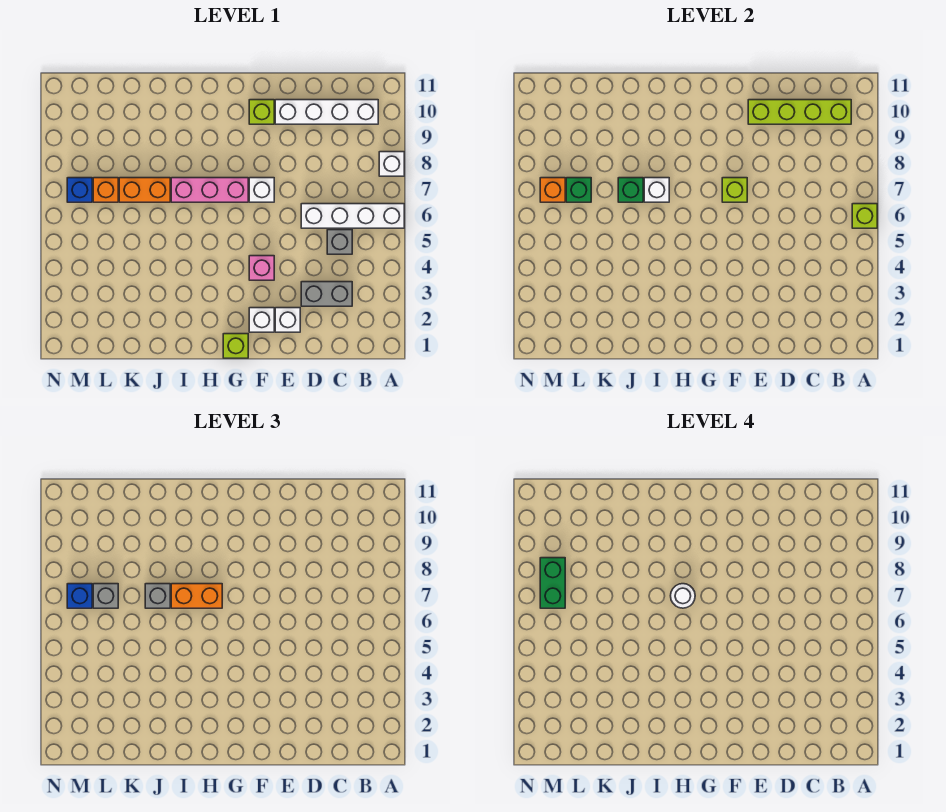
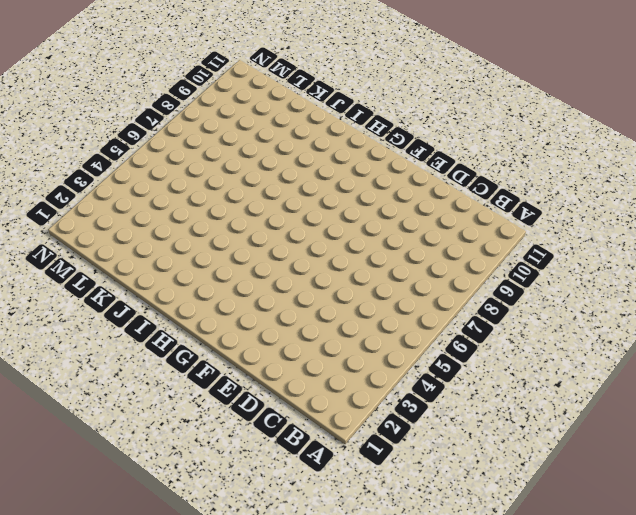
none -> white brick A6:D6 level 1
none -> white brick A8 level 1
none -> white brick B10:E10 level 1

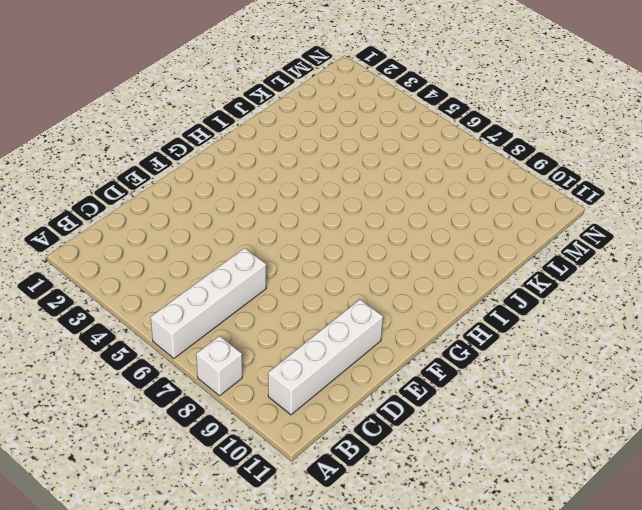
none -> grey brick C3:D3 level 1
none -> grey brick C5 level 1
none -> white brick E2 level 1

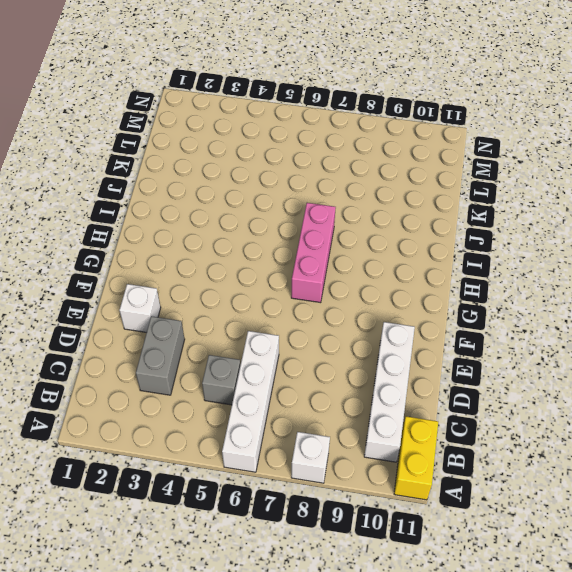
yellow brick A11:B11 level 1 -> none
none -> white brick F2 level 1
none -> pink brick F4 level 1
none -> white brick F7 level 1

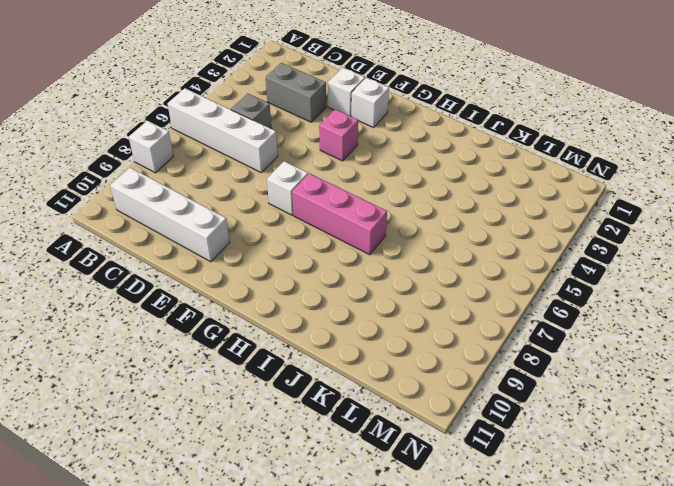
none -> lime brick F10 level 1
none -> lime brick G1 level 1
none -> orange brick J7:K7 level 1

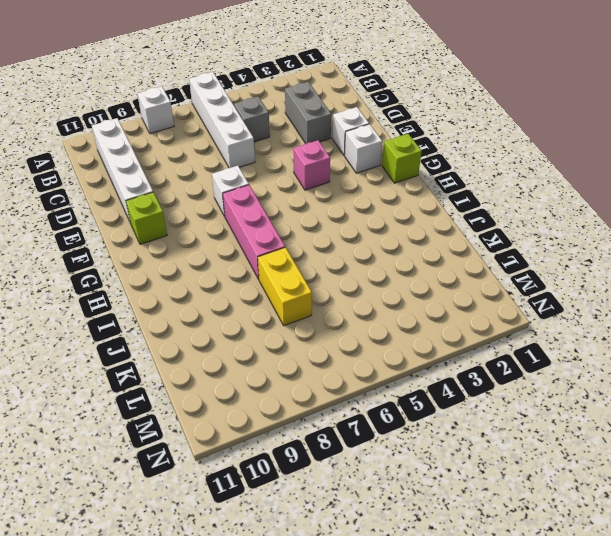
yellow brick J7:K7 level 1 -> orange brick J7:K7 level 1
none -> orange brick L7 level 1
none -> blue brick M7 level 1
none -> lime brick A6 level 2

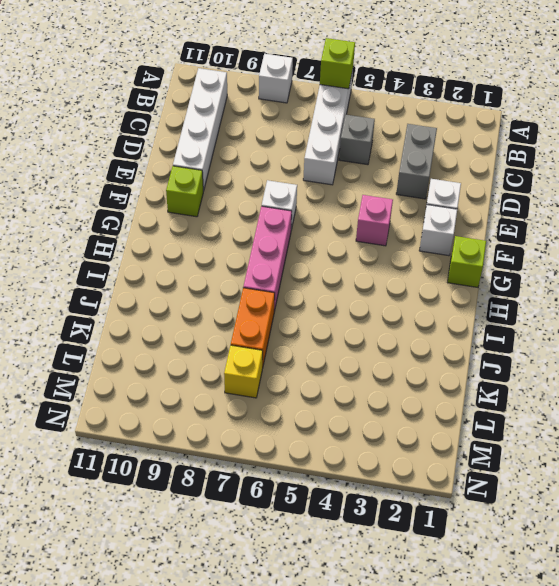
yellow brick L7 level 1 -> orange brick L7 level 1
none -> blue brick M7 level 1
none -> lime brick B10:E10 level 2
none -> lime brick F7 level 2

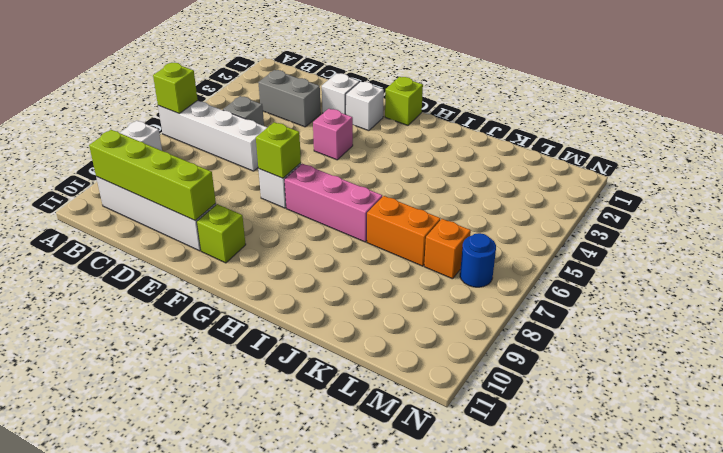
blue round brick M7 level 1 -> blue brick M7 level 1
none -> white brick I7 level 2
none -> green brick J7 level 2
none -> green brick L7 level 2

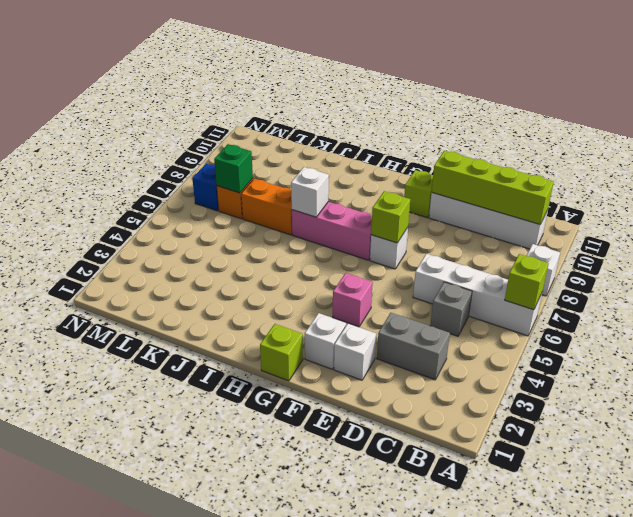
none -> green brick J7 level 2
none -> orange brick M7 level 2
none -> orange brick H7:I7 level 3

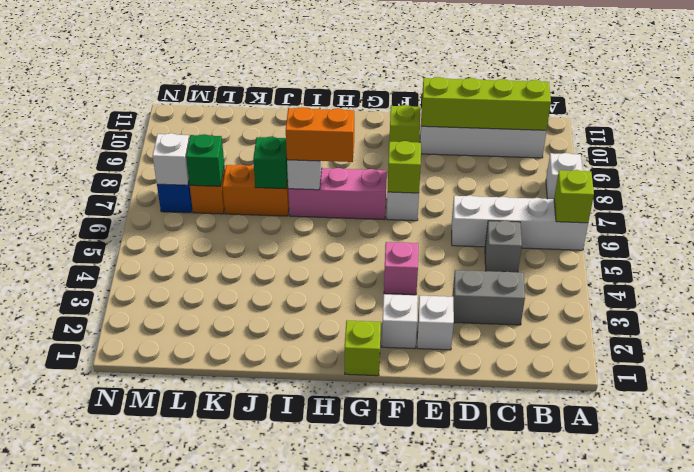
white brick M7 level 2 -> orange brick M7 level 2
none -> grey brick J7 level 3
none -> grey brick L7 level 3
none -> blue brick M7 level 3

